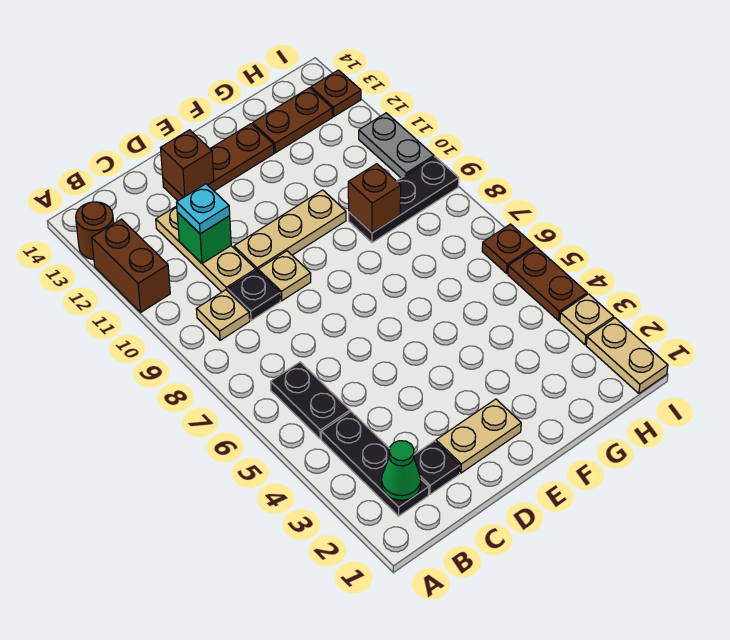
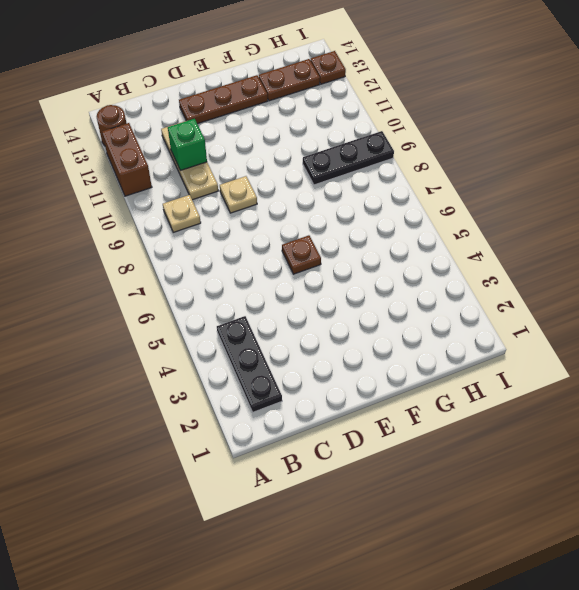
brown plate E6 level 1 -> brown plate I6 level 1
none -> black plate B5:B6 level 1
none -> black plate C2 level 1
none -> black plate C9 level 1

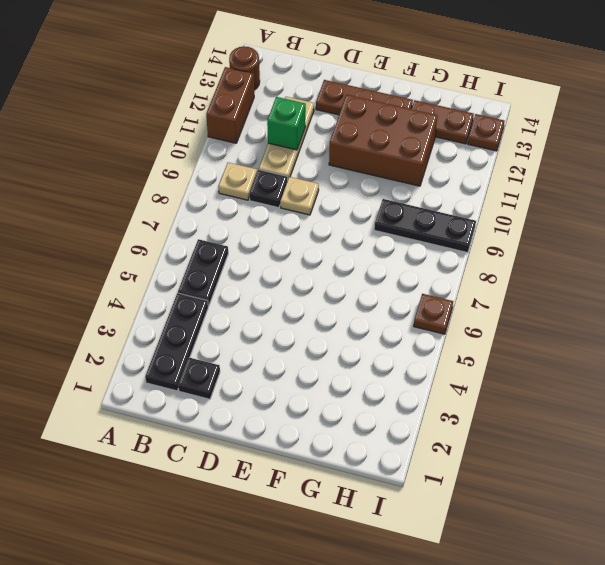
brown brick E11:G12 level 1 -> none
none -> tan plate D2:E2 level 1
none -> tan plate D10:F10 level 1
none -> tan plate I1:I2 level 1

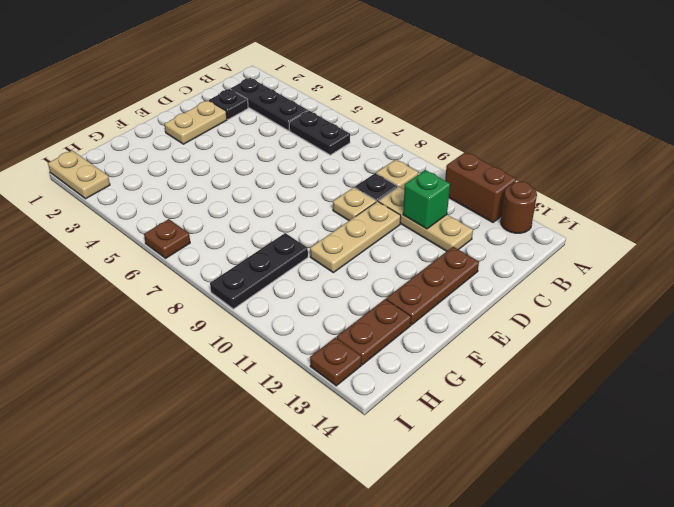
none -> tan plate I3 level 1
none -> brown plate I4:I5 level 1
none -> grey plate I10:I11 level 1

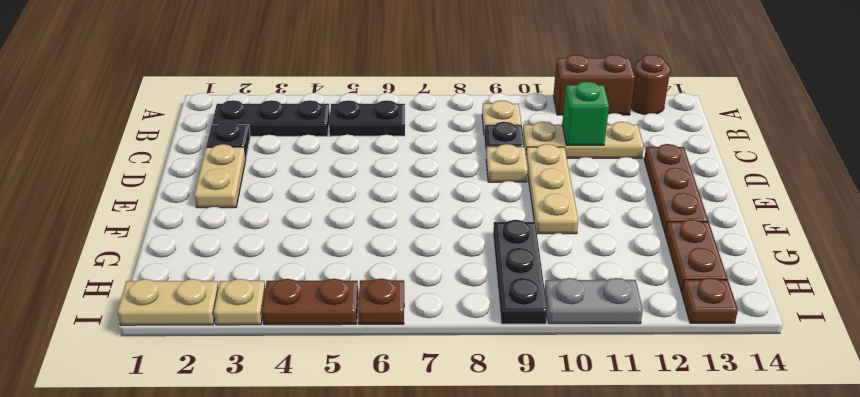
none -> green cone B2 level 2
none -> brown brick D13 level 2
none -> brown brick G9 level 2

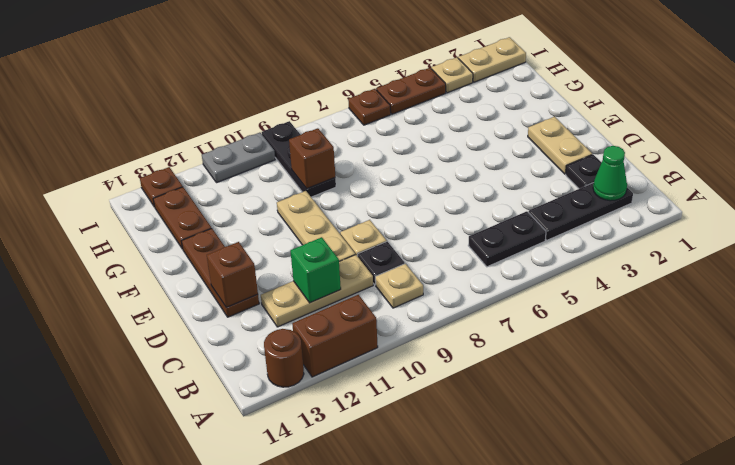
none -> cyan plate C11 level 3

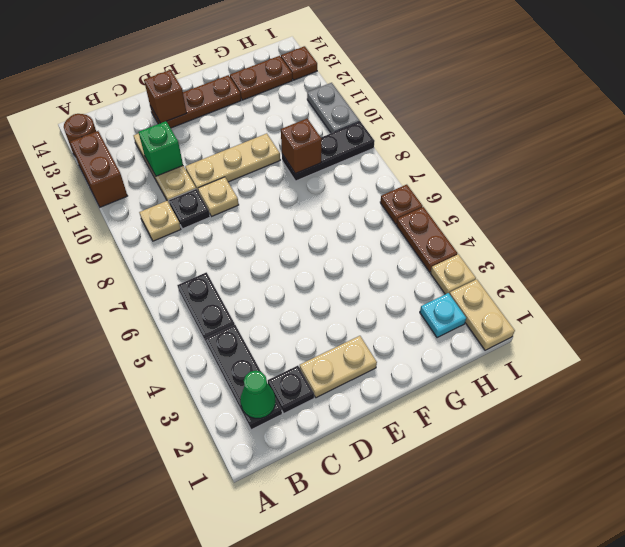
cyan plate H2 level 1 -> cyan plate C11 level 3

